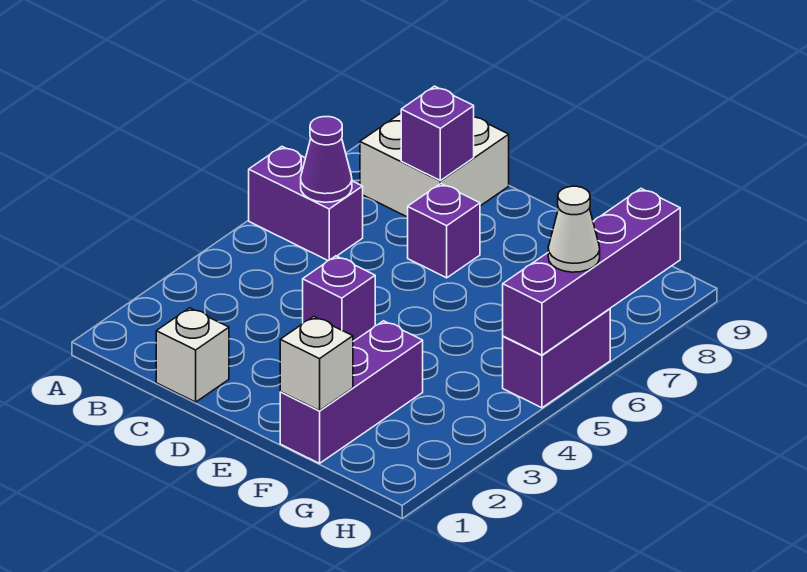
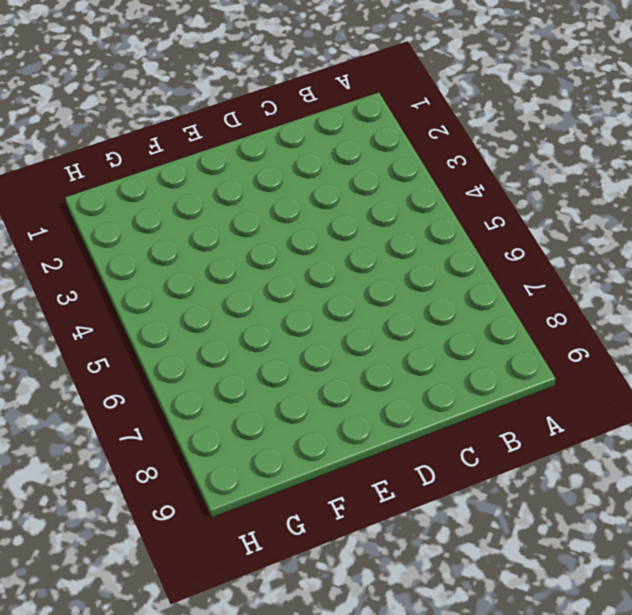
none -> purple brick A6:B6 level 1
none -> white brick B8:C9 level 1
none -> white brick C1 level 1

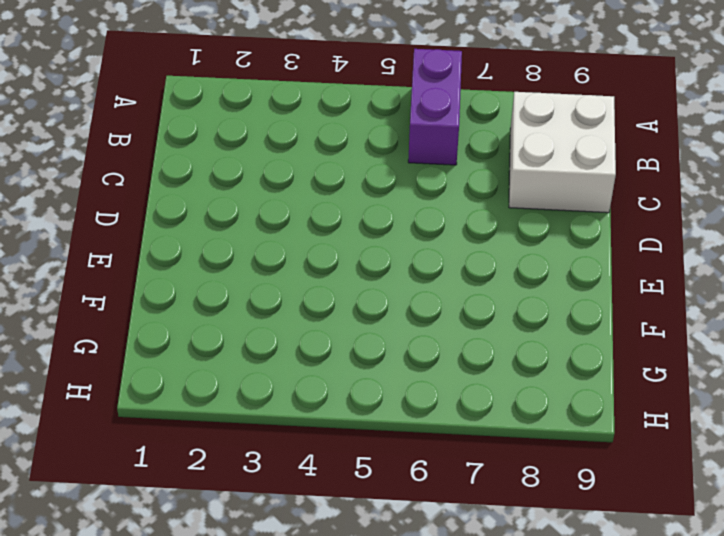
none -> white brick C1 level 1
none -> purple brick D4 level 1
none -> purple brick D7 level 1

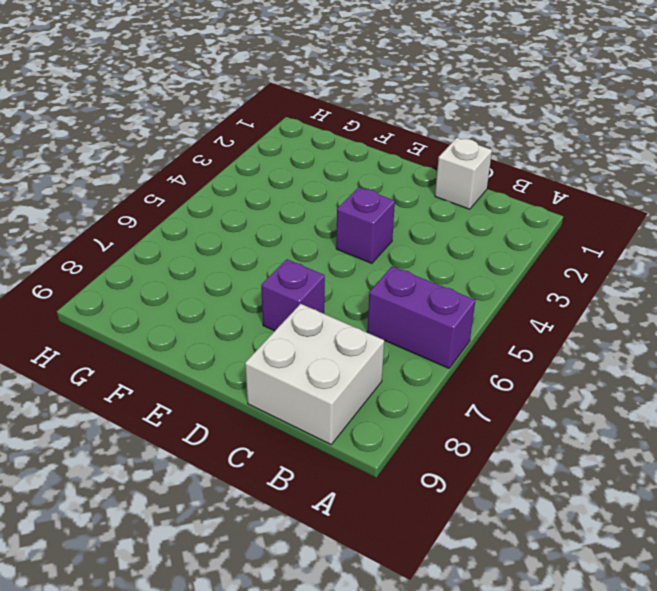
none -> purple brick F1:F3 level 1
none -> purple brick H5:H6 level 1
none -> purple cone B6 level 2

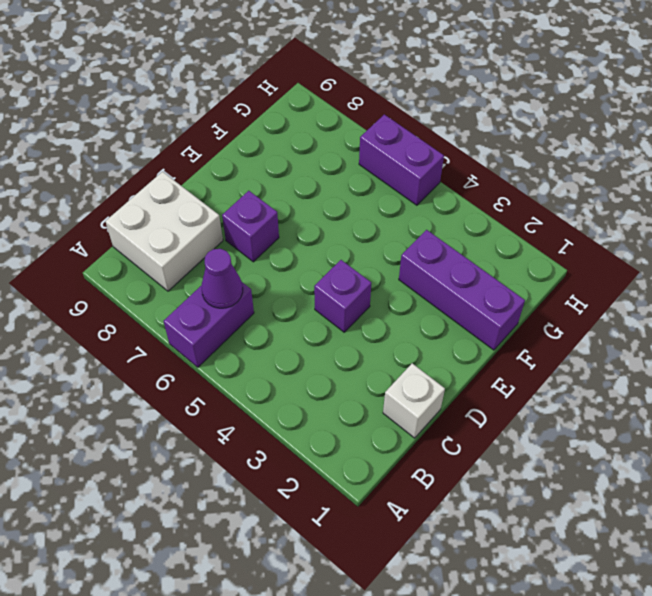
none -> purple brick C8 level 2
none -> white brick F1 level 2
none -> purple brick H5:H8 level 2

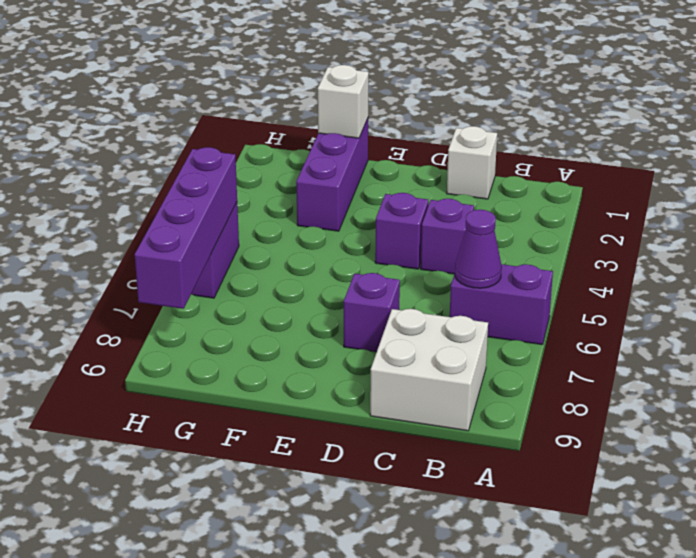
purple brick C4 level 1 -> purple brick C8 level 2
none -> white cone H6 level 3

